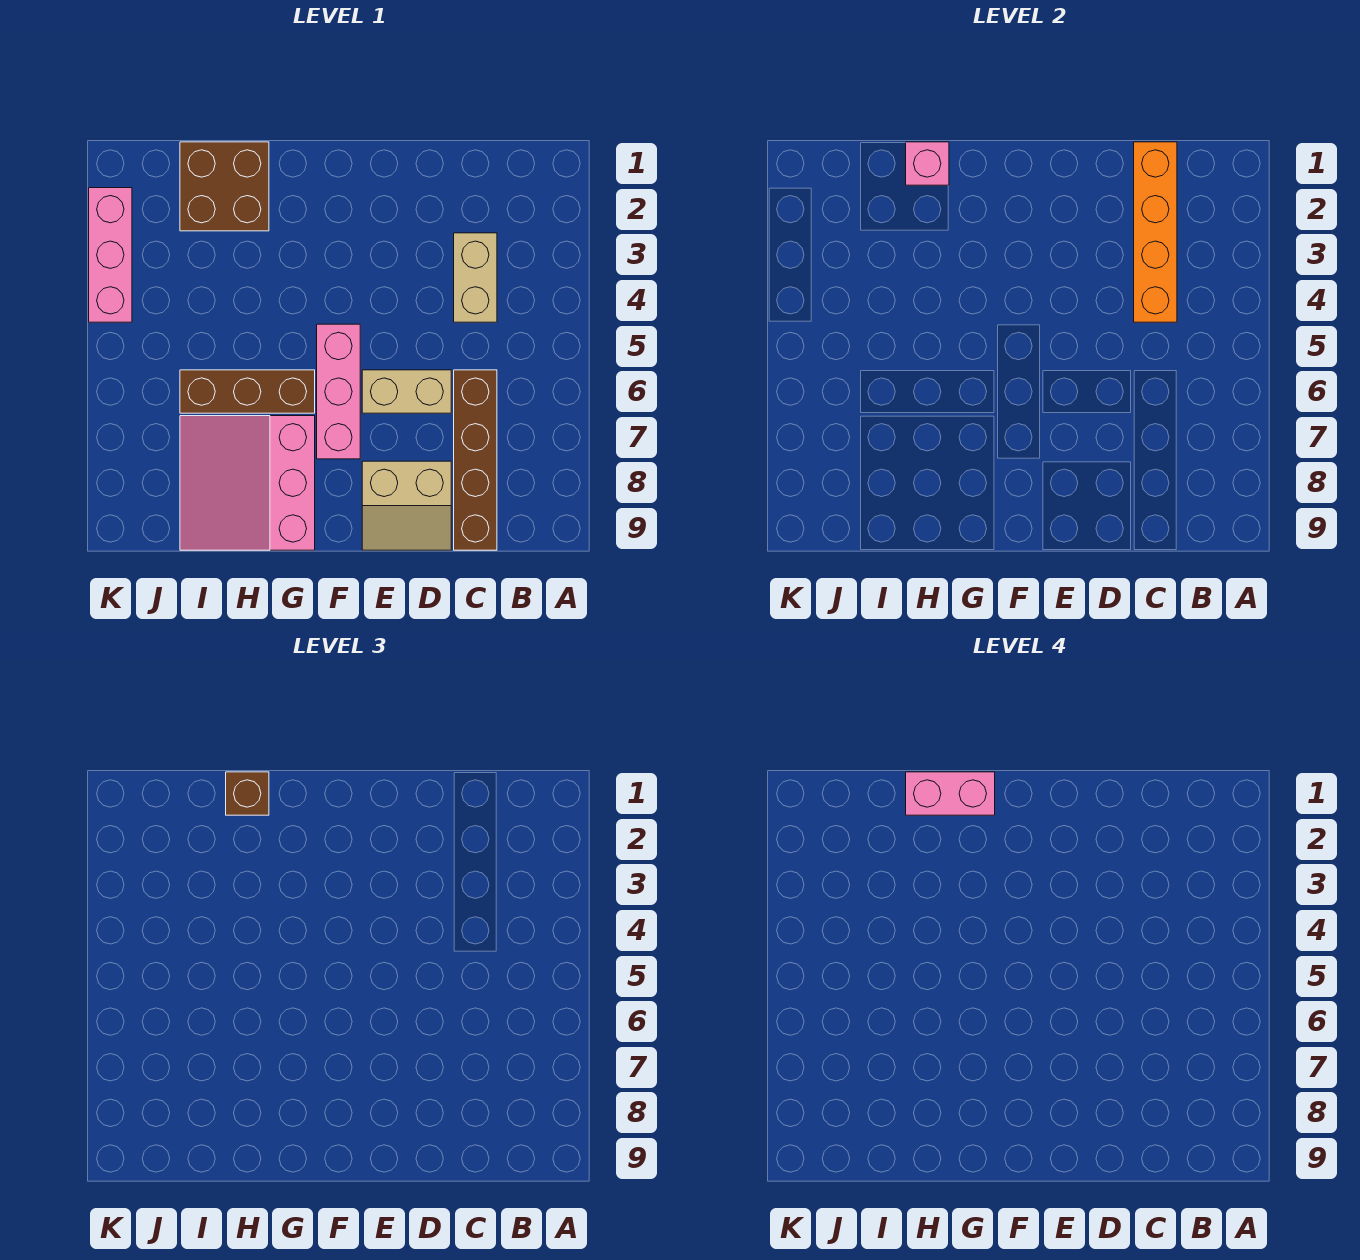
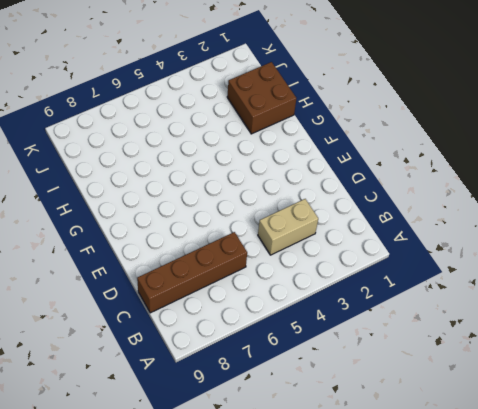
none -> tan brick D6:E6 level 1
none -> tan slope D8:E9 level 1 top 8
none -> pink brick F5:F7 level 1

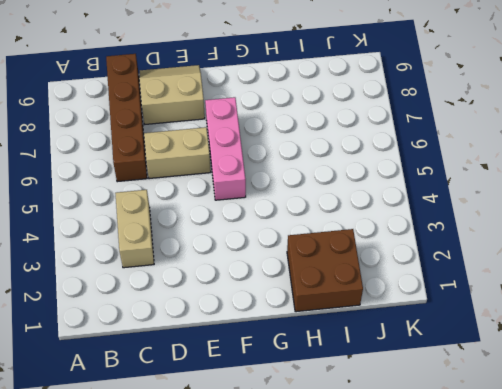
none -> brown brick G6:I6 level 1
none -> pink slope G7:I9 level 1 top G
none -> pink brick K2:K4 level 1

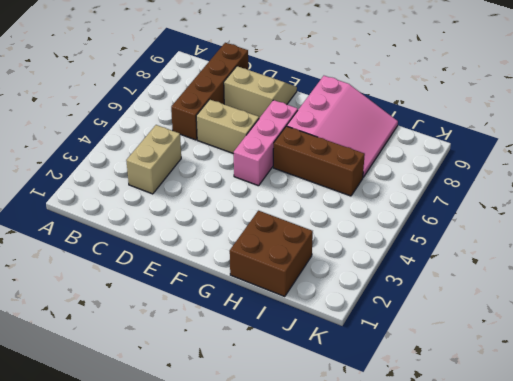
none -> pink brick K2:K4 level 1
none -> orange brick C1:C4 level 2
none -> pink brick H1 level 2

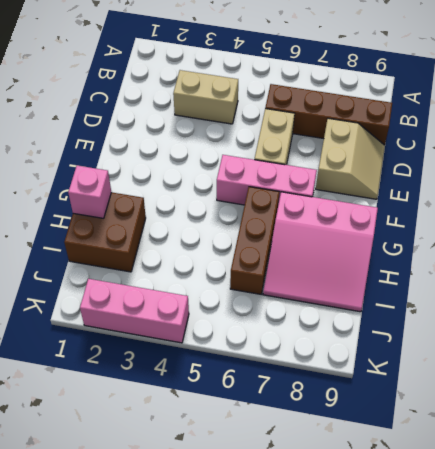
none -> orange brick C1:C4 level 2
none -> brown brick H1 level 3
none -> pink brick G1:H1 level 4

